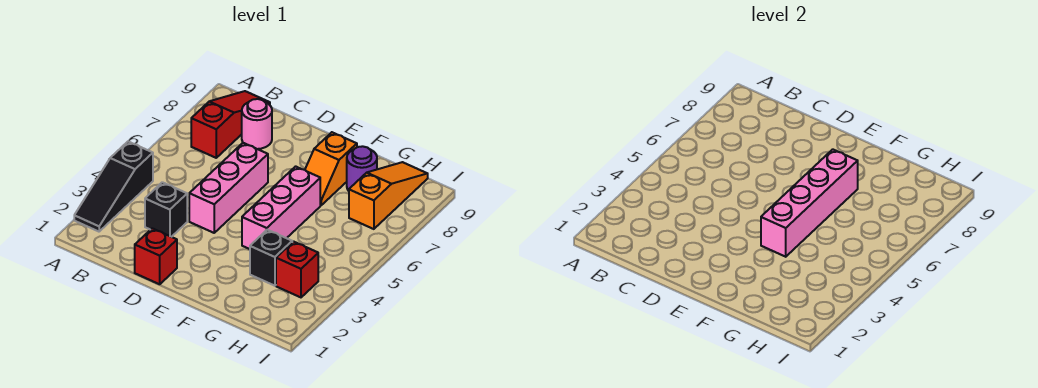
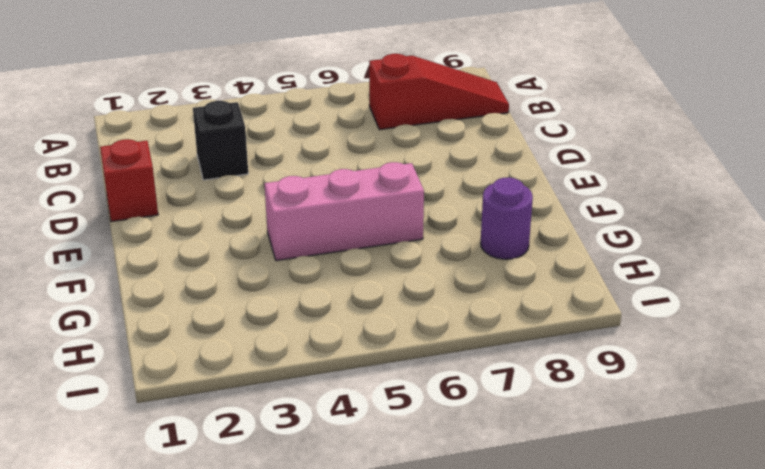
none -> black slope A2:A4 level 1 top 4
none -> pink round brick C8 level 1
none -> pink brick D4:D6 level 1

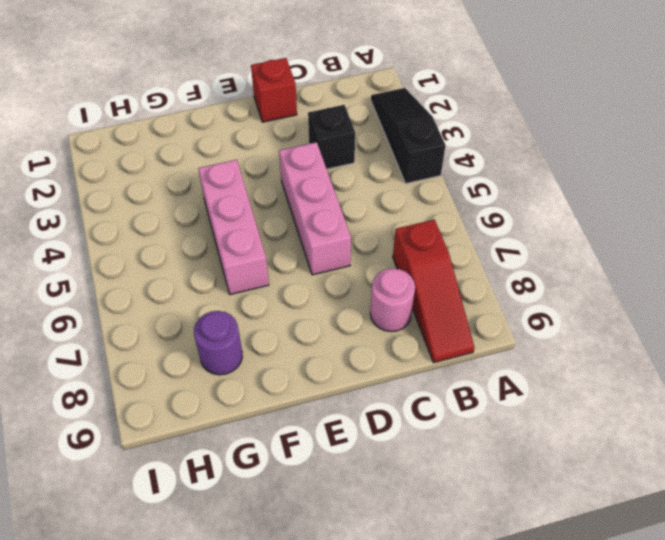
none -> orange slope F7:F8 level 1 top 8
none -> black brick G3 level 1
none -> red brick H3 level 1

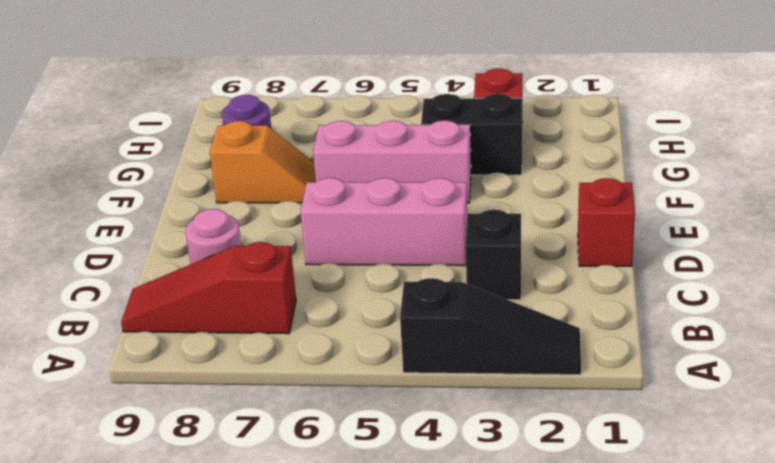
black brick G3:G4 level 1 -> black brick G3 level 1
none -> orange slope H7:H9 level 1 top 7
none -> pink brick F4:F7 level 2

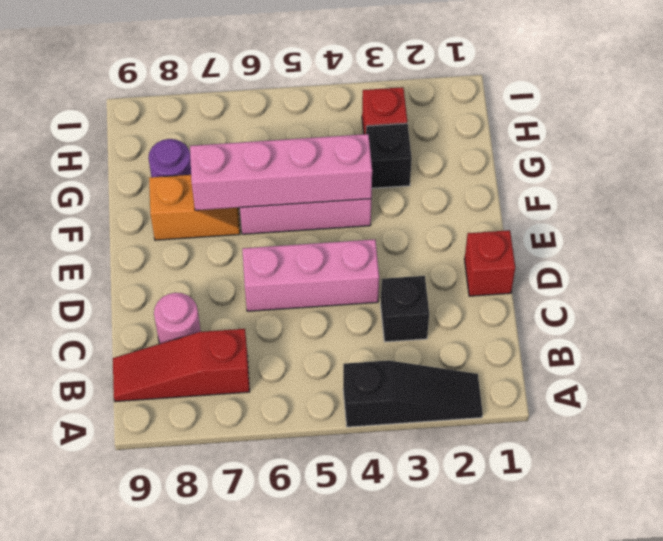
none -> orange slope H7:H9 level 1 top 7

